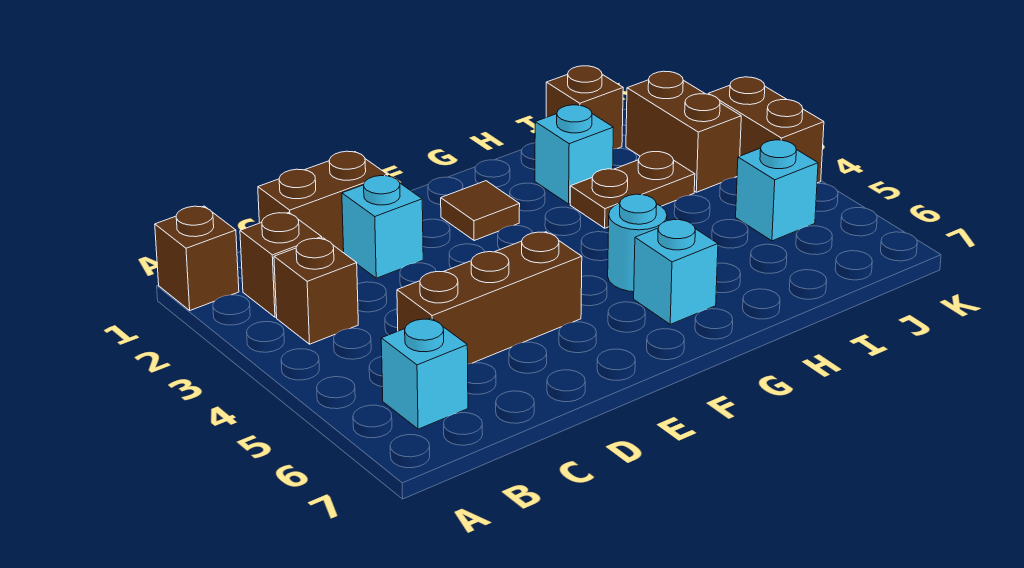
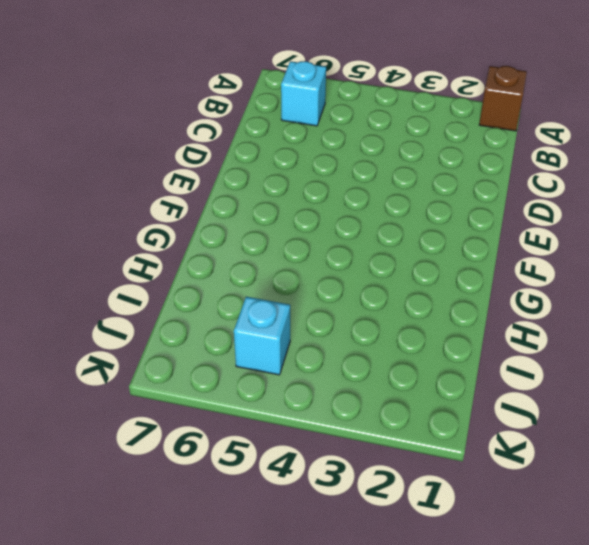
none -> brown brick B2 level 1
none -> brown brick B3 level 1
none -> brown brick C1:D1 level 1

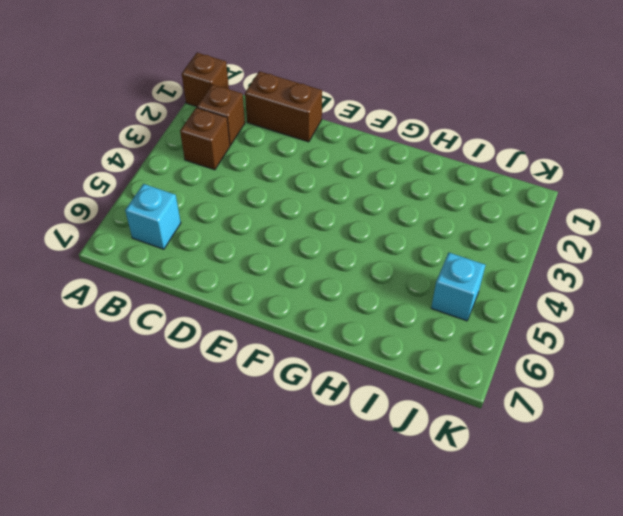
none -> brown brick C5:E5 level 1
none -> cyan brick D2 level 1
none -> brown tile F2 level 1

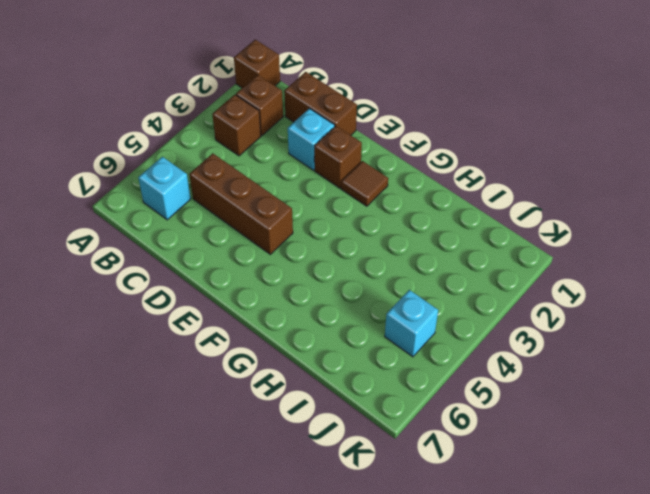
brown brick E2 level 1 -> brown brick I1 level 1
none -> cyan round brick G5 level 1
none -> cyan brick G6 level 1
none -> cyan brick H2 level 1

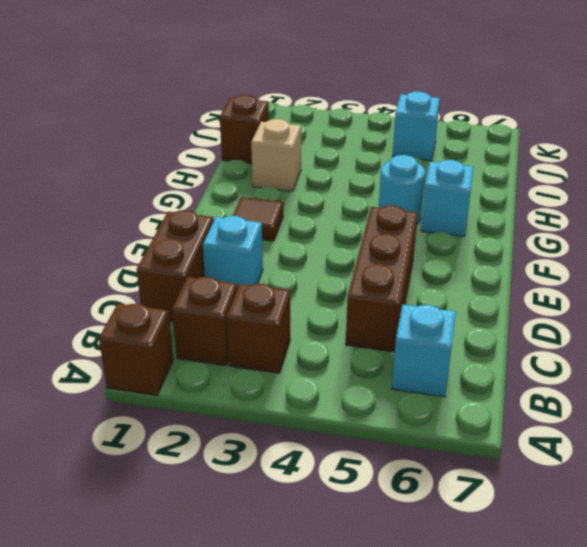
tan brick H2 level 1 -> cyan brick H2 level 1
none -> brown plate H3:I3 level 1
none -> brown brick J2:J3 level 1
none -> brown brick K3:K4 level 1

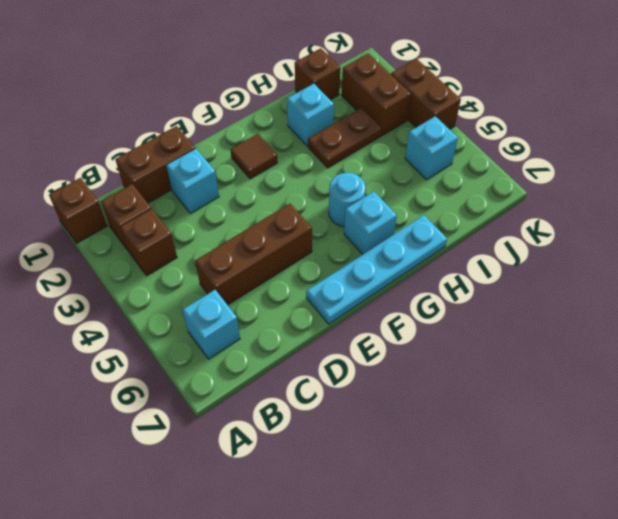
cyan plate E7:H7 level 1 -> none

